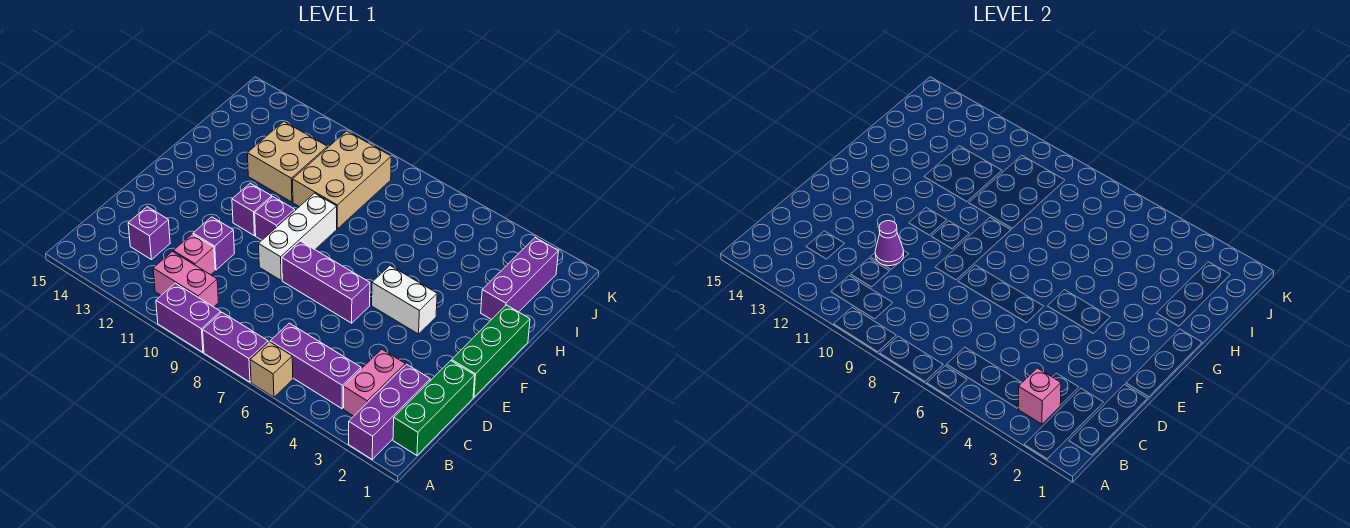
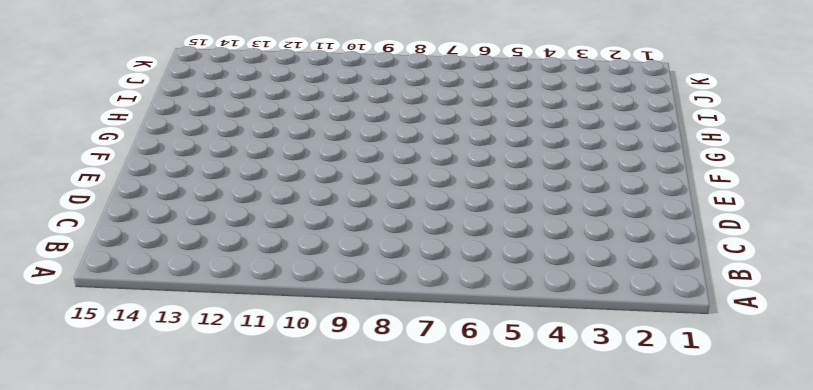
none -> purple brick A2:C2 level 1
none -> tan brick A6 level 1
none -> purple brick A7:A8 level 1

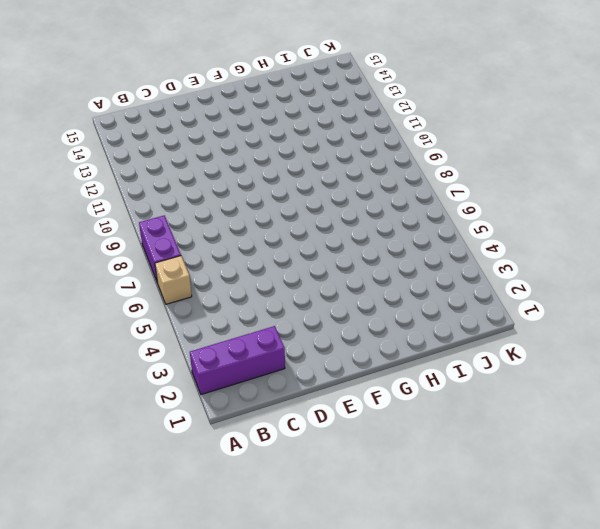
none -> purple brick A9:A10 level 1
none -> green brick B1:D1 level 1
none -> pink brick B3:C3 level 1

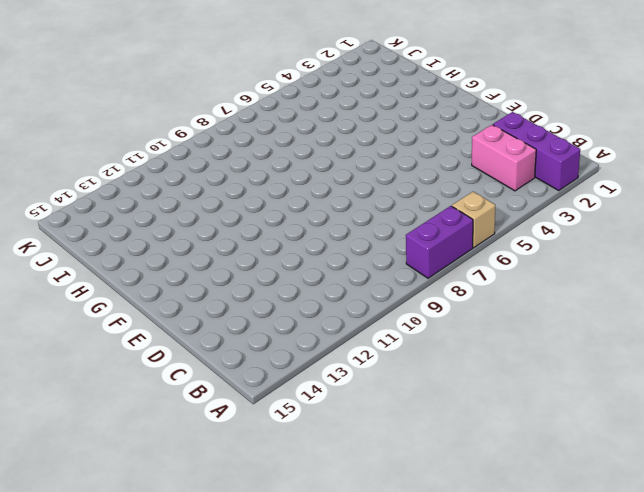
none -> purple brick A9:A10 level 1
none -> green brick B1:D1 level 1
none -> purple brick B4:B6 level 1

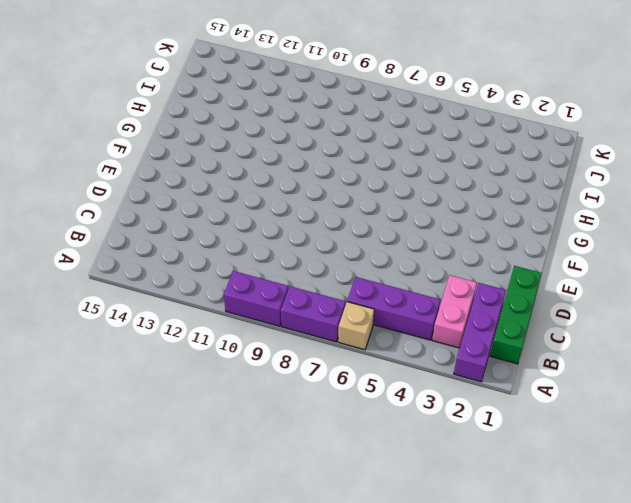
none -> pink brick B10:B11 level 1
none -> pink brick C11 level 1
none -> purple brick C13 level 1

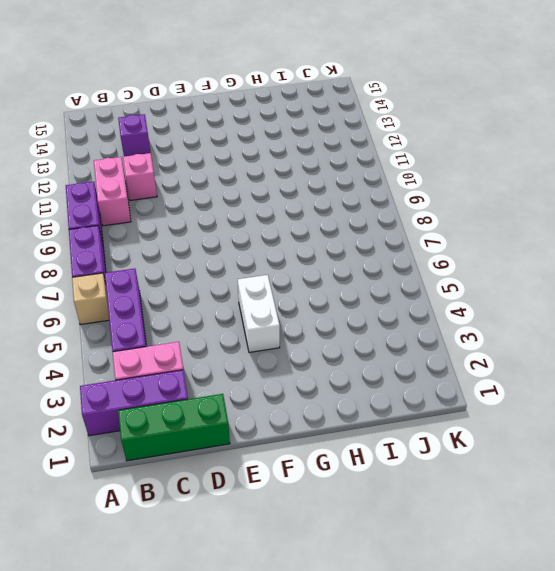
none -> purple brick D11 level 1
none -> green brick E1:G1 level 1
none -> purple brick E6:E8 level 1

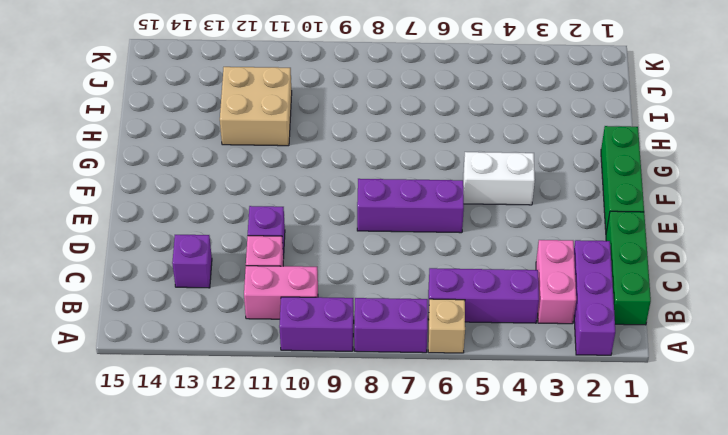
none -> white brick E9:G9 level 1
none -> purple brick F10 level 1
none -> purple brick F11 level 1

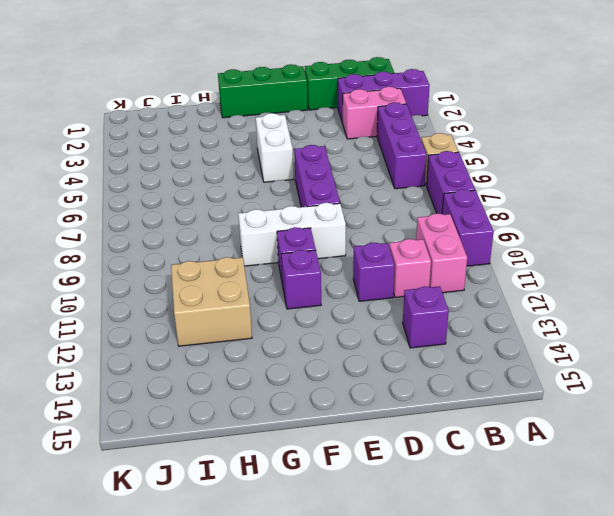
none -> purple brick H2:J2 level 1
none -> tan brick H9:J10 level 1
none -> pink brick B3 level 2

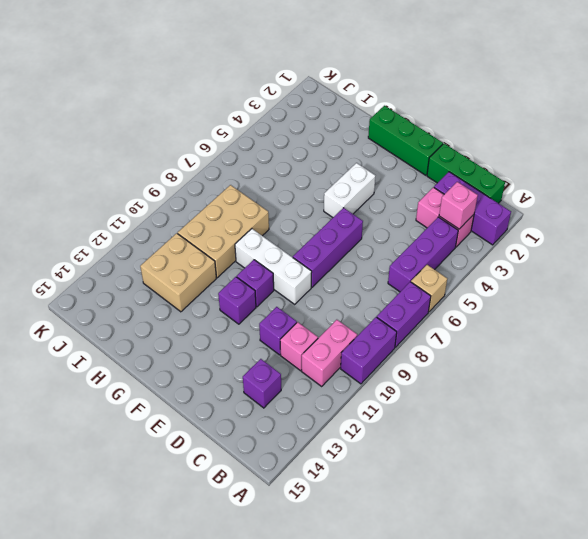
tan brick H8:I10 level 1 -> tan brick H9:J10 level 1
none -> purple brick H2:J2 level 1
none -> purple cone D11 level 2

